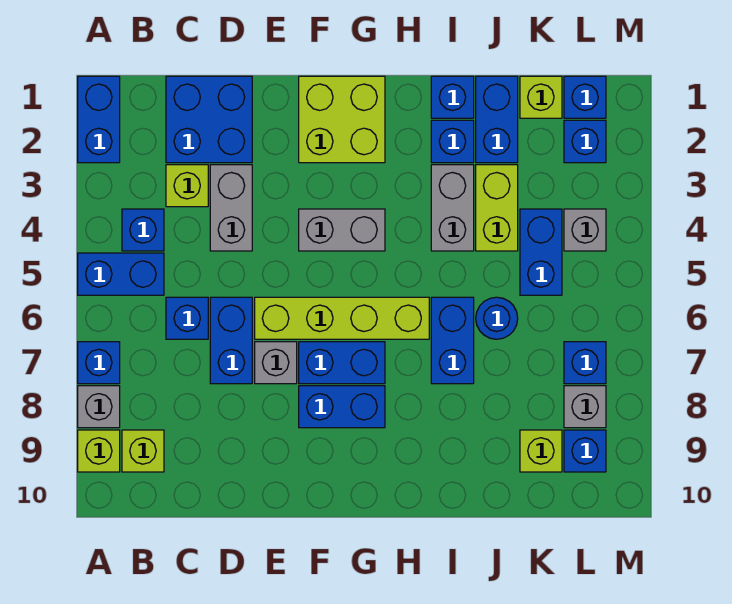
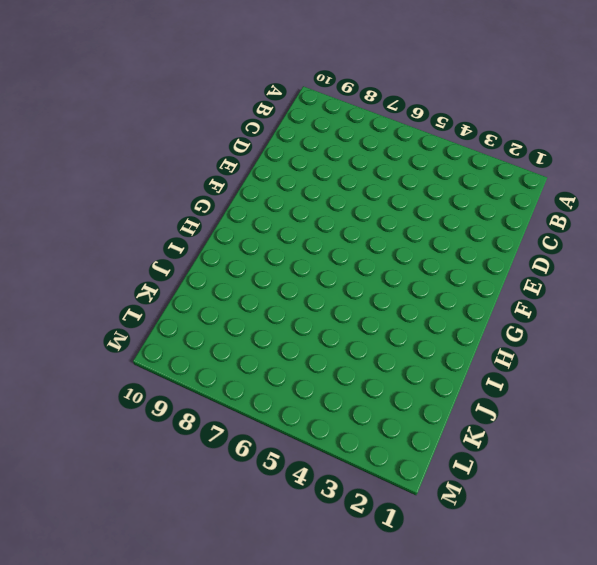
none -> blue brick A1:A2 level 1
none -> blue brick A5:B5 level 1
none -> blue brick A7 level 1
none -> grey brick A8 level 1

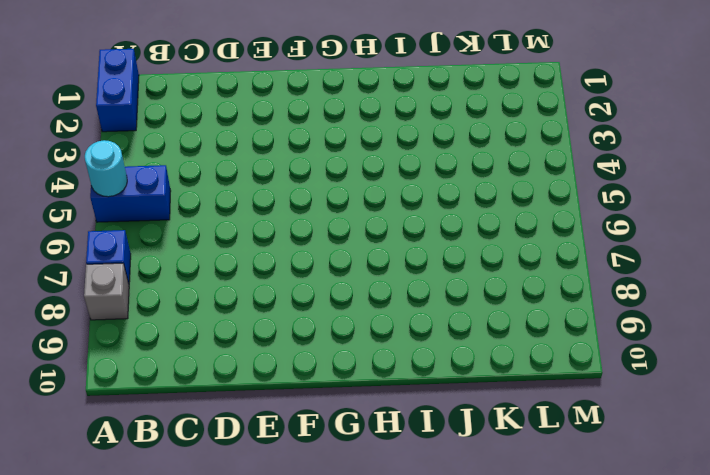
cyan round brick A5 level 2 -> none
none -> lime brick A9 level 1
none -> blue brick B4 level 1
none -> lime brick B9 level 1
none -> blue brick C1:D2 level 1

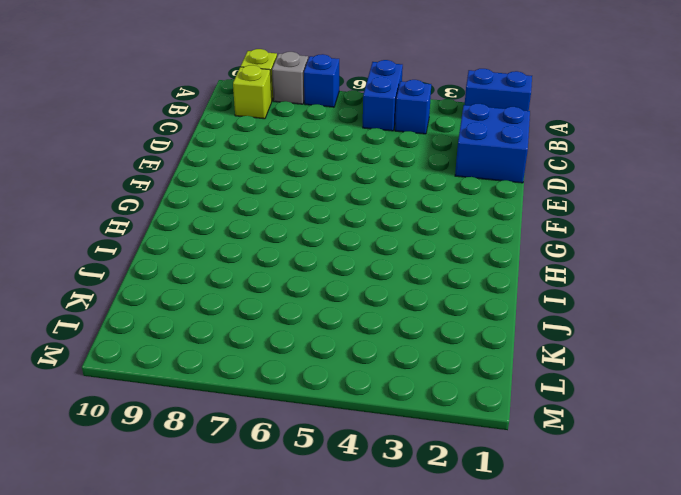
none -> lime brick C3 level 1
none -> blue brick C6 level 1
none -> grey brick D3:D4 level 1
none -> blue brick D6:D7 level 1

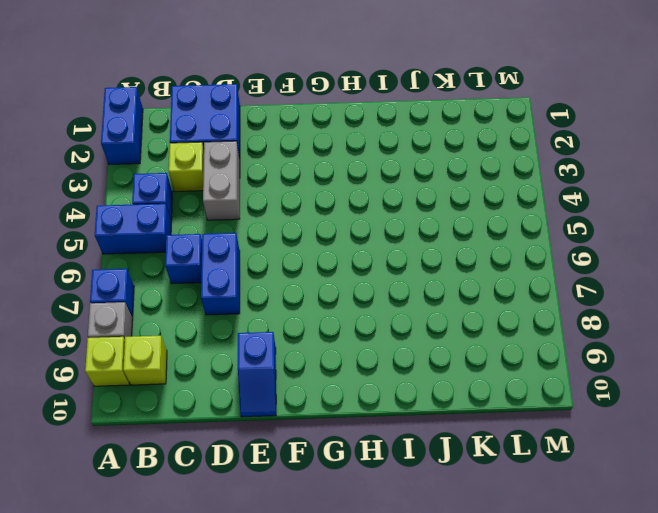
blue slope E9:E10 level 1 top 9 -> none
none -> lime brick E6:H6 level 1
none -> grey brick E7 level 1
none -> lime brick F1:G2 level 1
none -> grey brick F4:G4 level 1

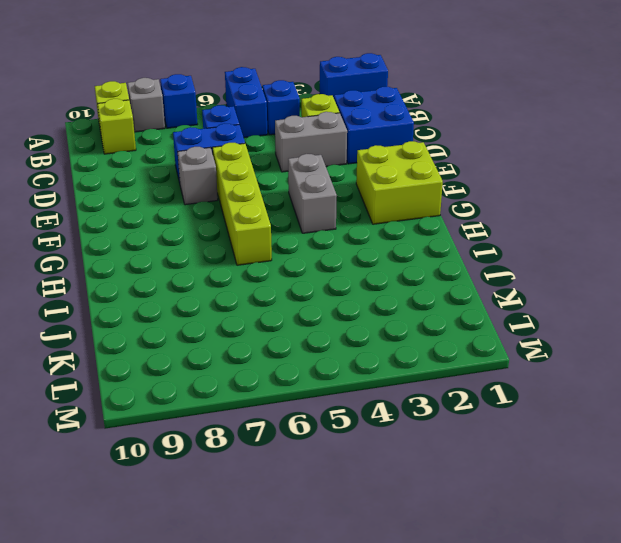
none -> blue brick F7:G7 level 1
none -> blue brick F8:G8 level 1
none -> blue brick I1 level 1
none -> blue brick I2 level 1

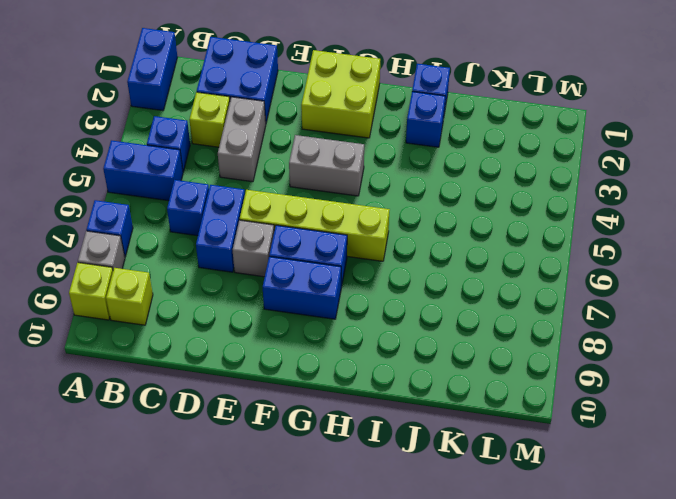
none -> grey brick I3:I4 level 1
none -> blue brick I6:I7 level 1
none -> blue brick J1:J2 level 1
none -> lime brick J3:J4 level 1

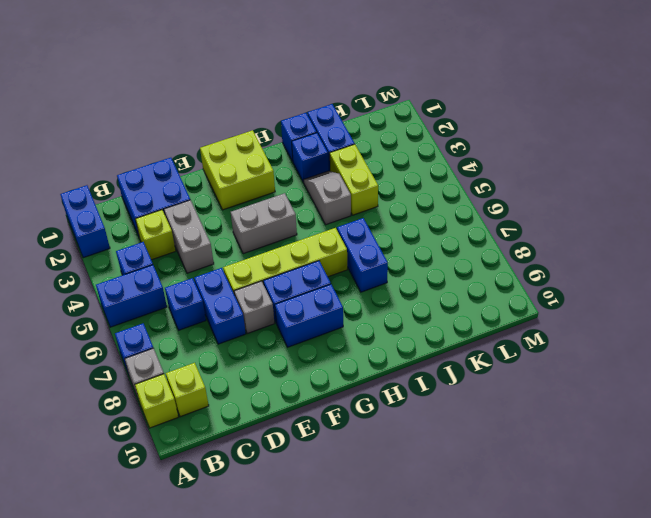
grey slope I3:I4 level 1 top 4 -> grey brick I3:I4 level 1
none -> blue round brick J6 level 1
none -> lime brick K1 level 1
none -> blue brick K4:K5 level 1
none -> lime brick K9 level 1

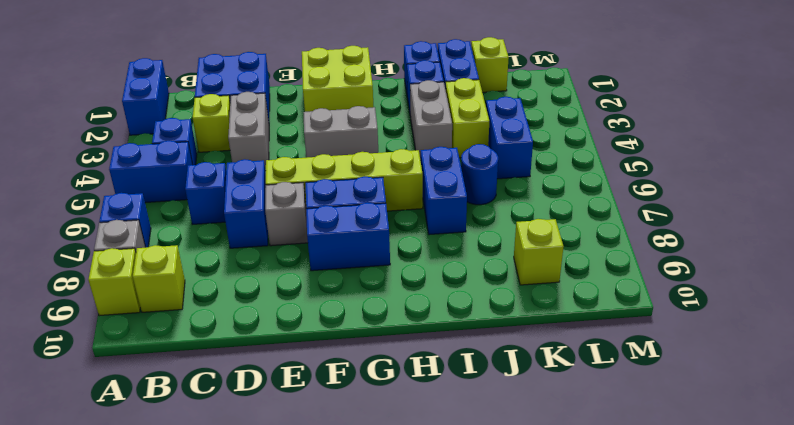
none -> blue brick L1 level 1
none -> blue brick L2 level 1
none -> grey brick L4 level 1
none -> blue brick L7 level 1

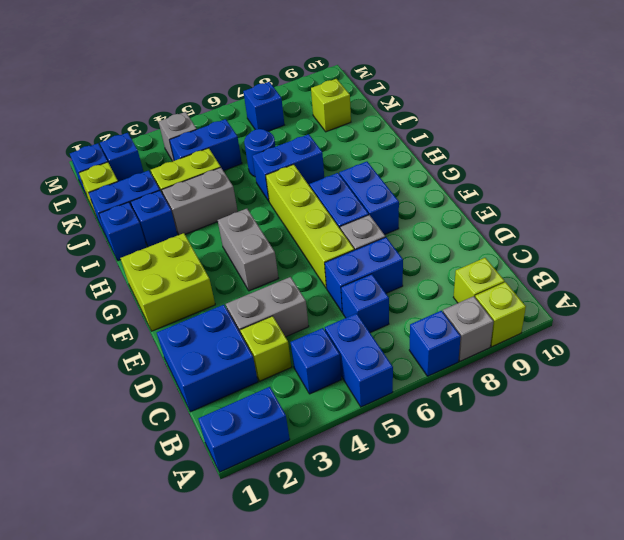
none -> grey brick L8 level 1
none -> blue brick L9 level 1

